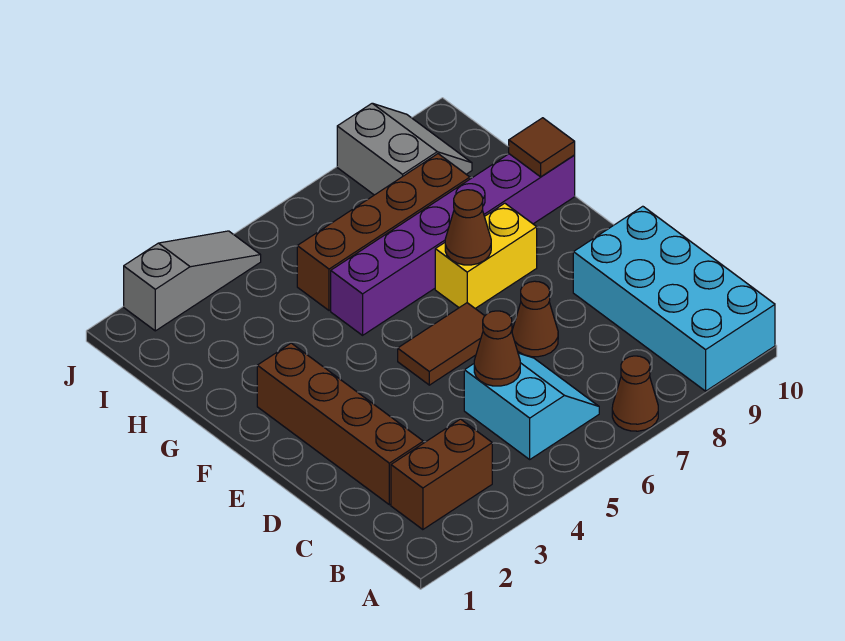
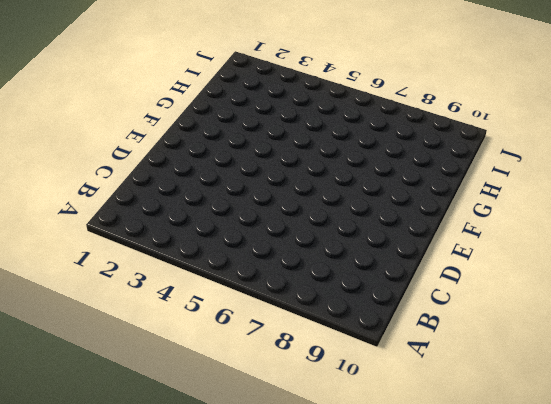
none -> brown cone A7 level 1
none -> cyan brick A9:D10 level 1
none -> brown brick B2:B3 level 1

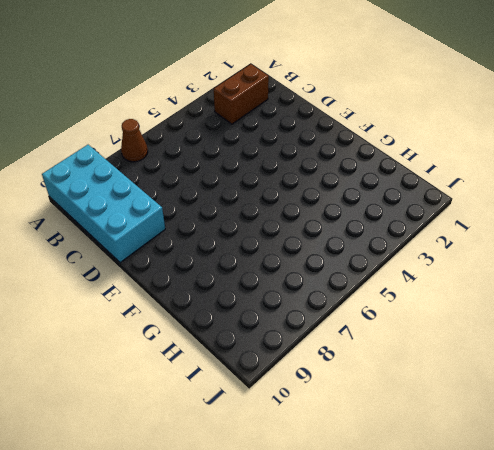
none -> cyan slope B5:C6 level 1 top 5
none -> brown brick C2:F2 level 1
none -> brown cone D7 level 1

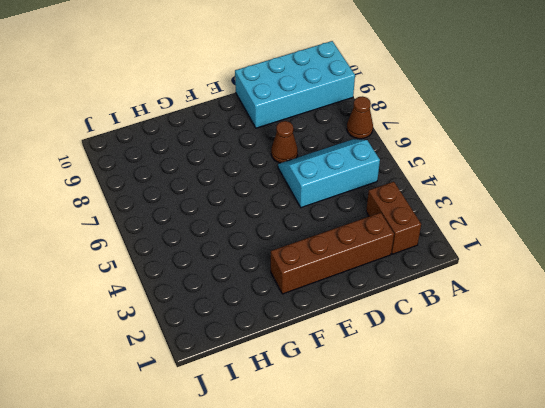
cyan slope B5:D6 level 1 top 5 -> cyan slope B5:C6 level 1 top 5
none -> brown tile E5:E6 level 1
none -> yellow brick F7:F8 level 1
none -> purple brick G5:G10 level 1

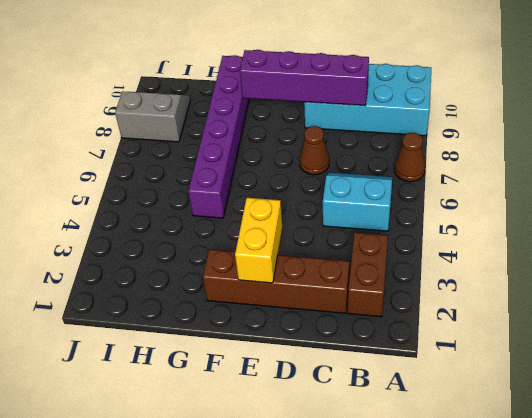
purple brick C9:F9 level 2 -> none
yellow brick E2:E3 level 2 -> yellow brick F7:F8 level 1
none -> brown tile E5:E6 level 1
none -> brown brick H5:H8 level 1
none -> grey slope J2:J4 level 1 top 2

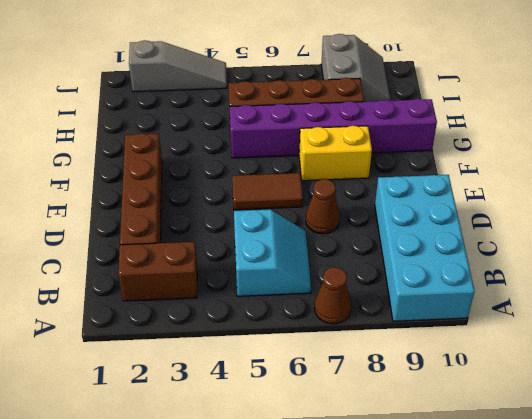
none -> brown cone C5 level 2
none -> brown cone F7 level 2
none -> brown tile G10 level 2

